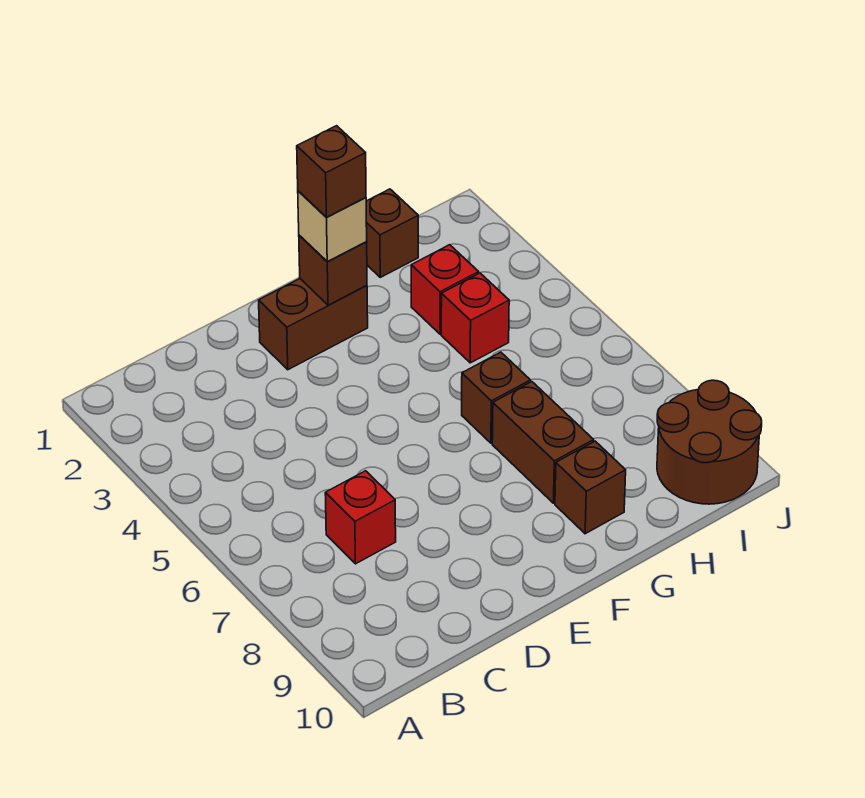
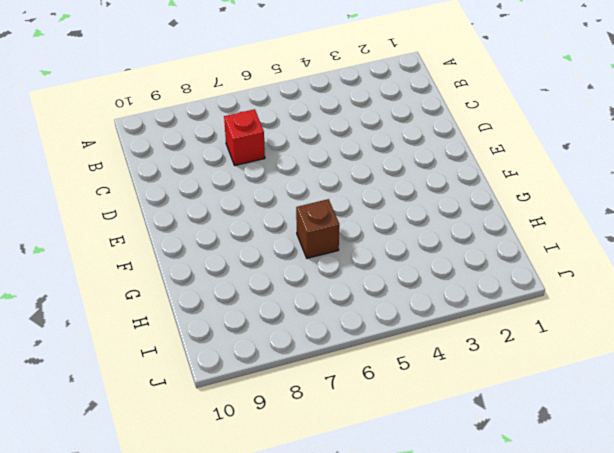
none -> brown brick E2:F2 level 1
none -> brown brick G7:G8 level 1
none -> brown brick G9 level 1

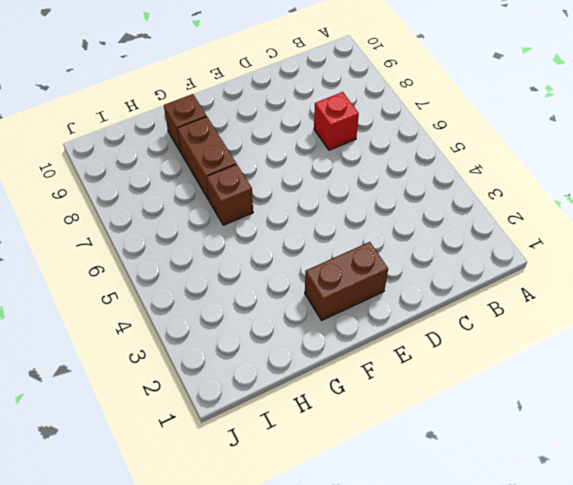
none -> brown brick H1 level 1
none -> red brick H3 level 1
none -> red brick H4 level 1

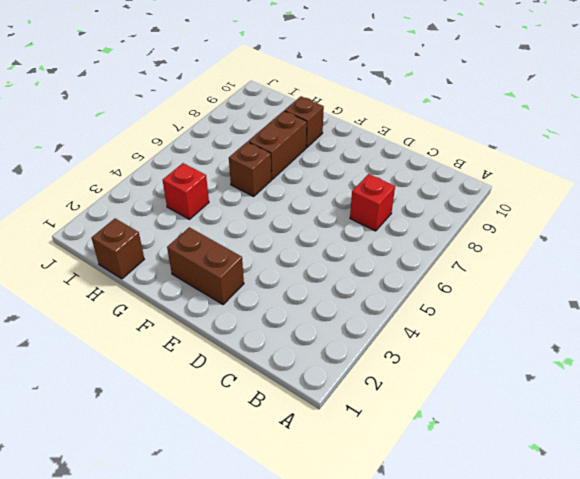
none -> red brick H3 level 1
none -> brown round brick I9:J10 level 1
none -> brown brick F2 level 2

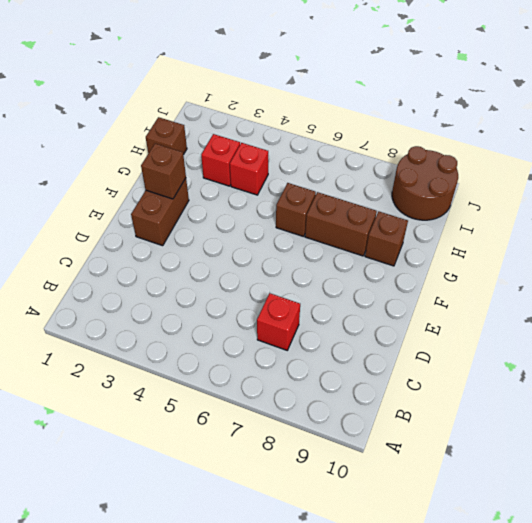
none -> tan brick F2 level 3
none -> brown brick F2 level 4

